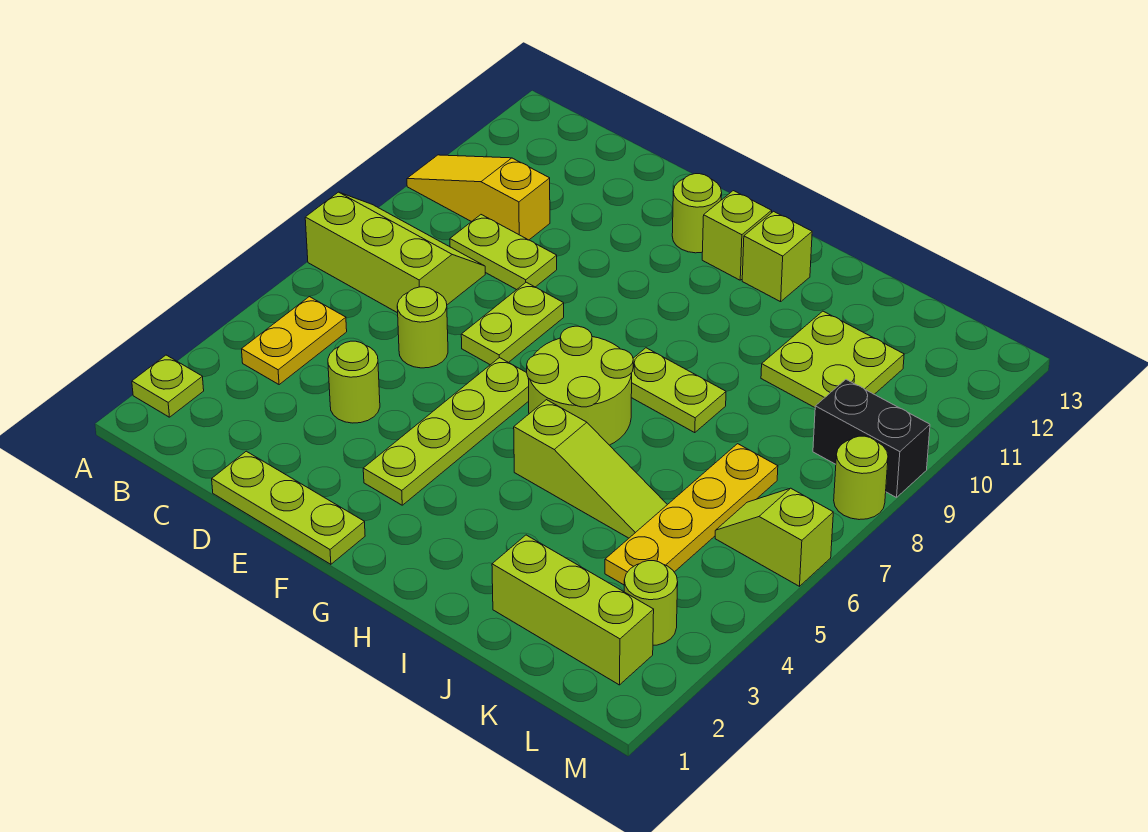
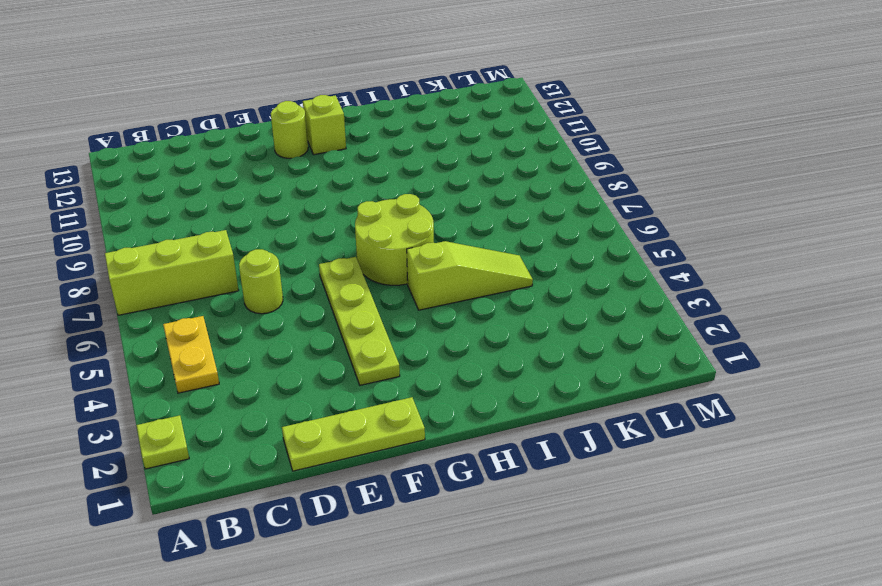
none -> yellow slope A10:C10 level 1 top C
none -> lime plate C9:D9 level 1
none -> lime round brick D4 level 1

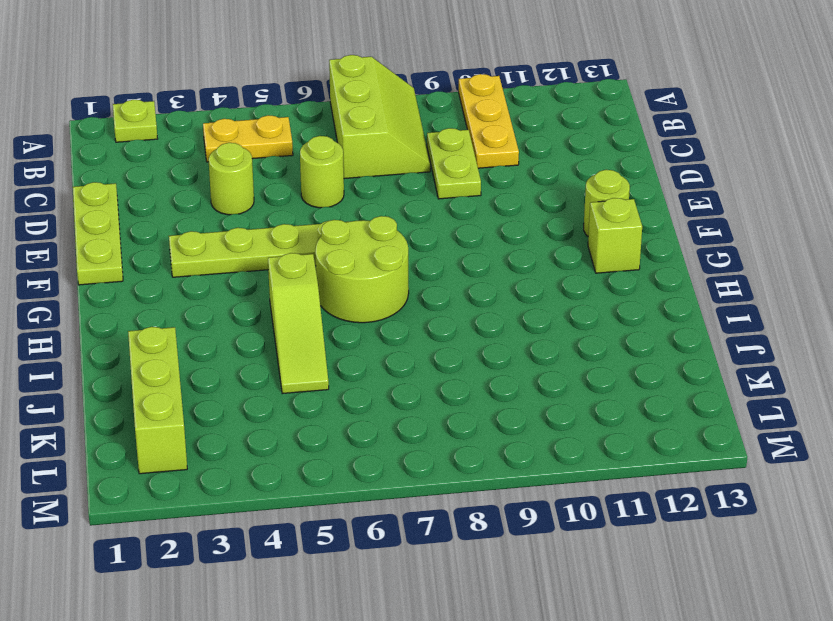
yellow plate A10:C10 level 1 -> yellow slope A10:C10 level 1 top C
none -> lime plate E7:E8 level 1
none -> lime plate H8:I8 level 1
none -> lime brick H12 level 1

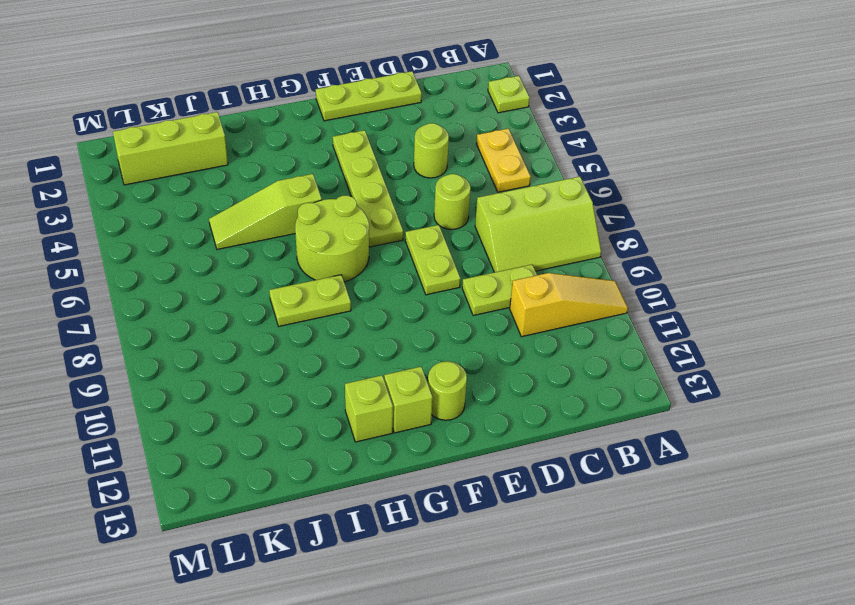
none -> lime plate J10:K11 level 1
none -> yellow plate K4:K7 level 1
none -> lime round brick L3 level 1

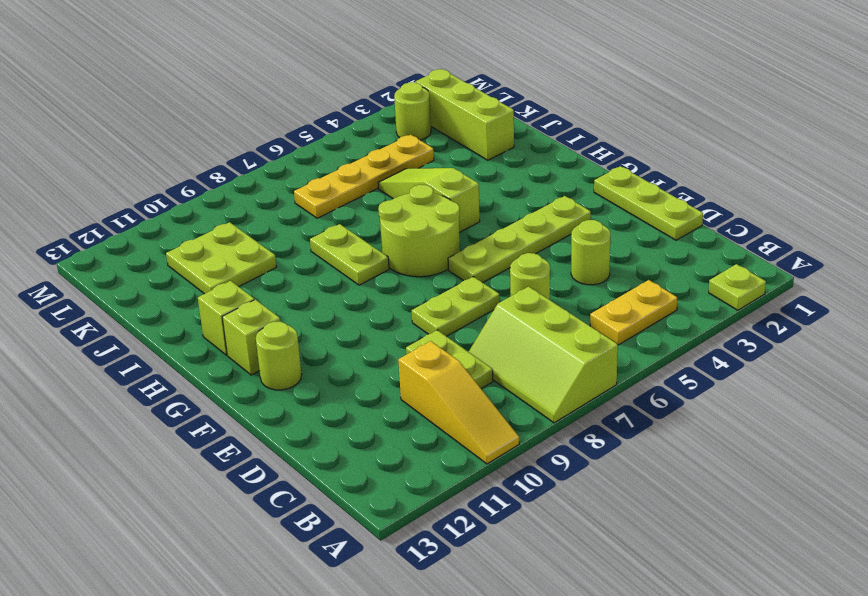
none -> lime slope L6:M6 level 1 top M
none -> black brick L9:M9 level 1
none -> lime round brick M8 level 1

